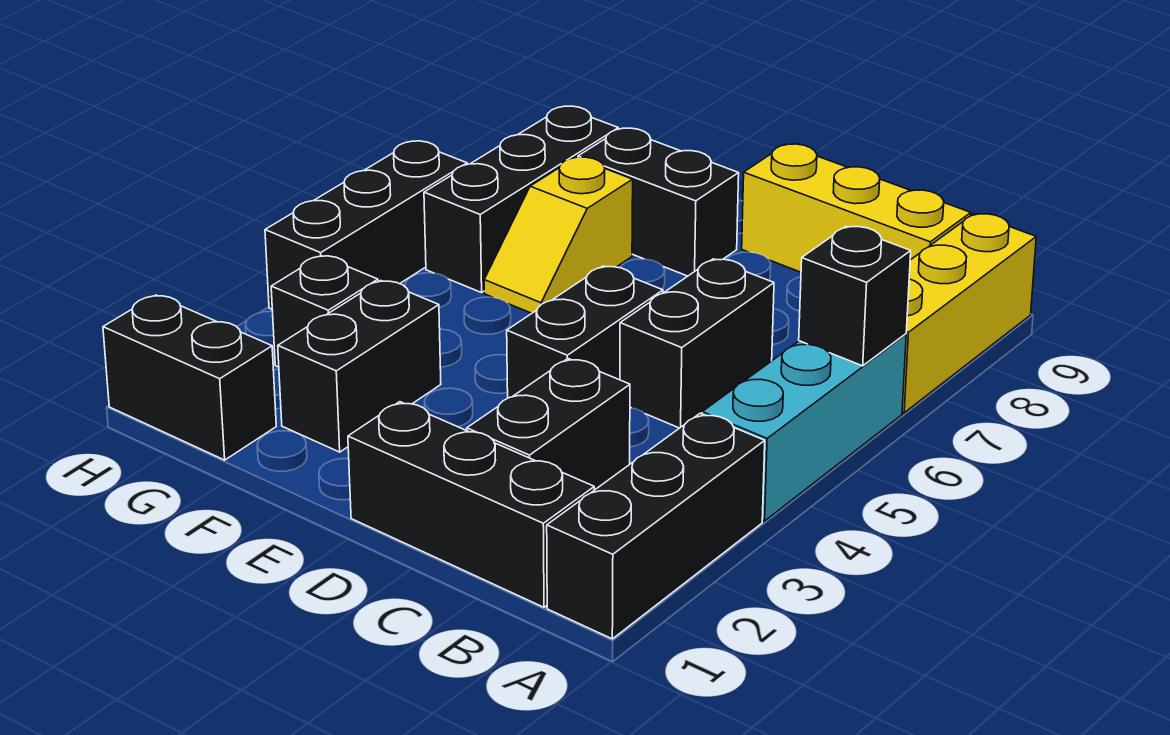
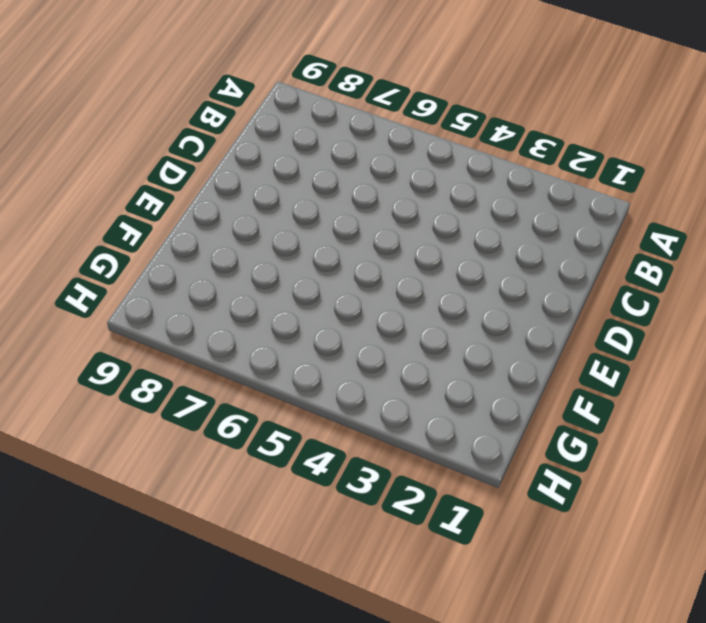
none -> black brick A1:A3 level 1
none -> cyan brick A4:A6 level 1
none -> yellow brick A7:A9 level 1

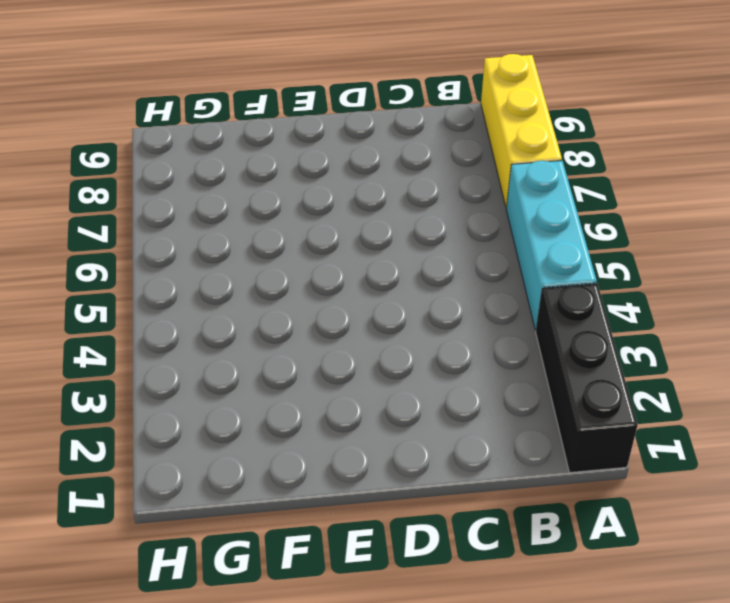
none -> black brick B1:D1 level 1
none -> yellow brick B9:D9 level 1
none -> black brick C2:C3 level 1

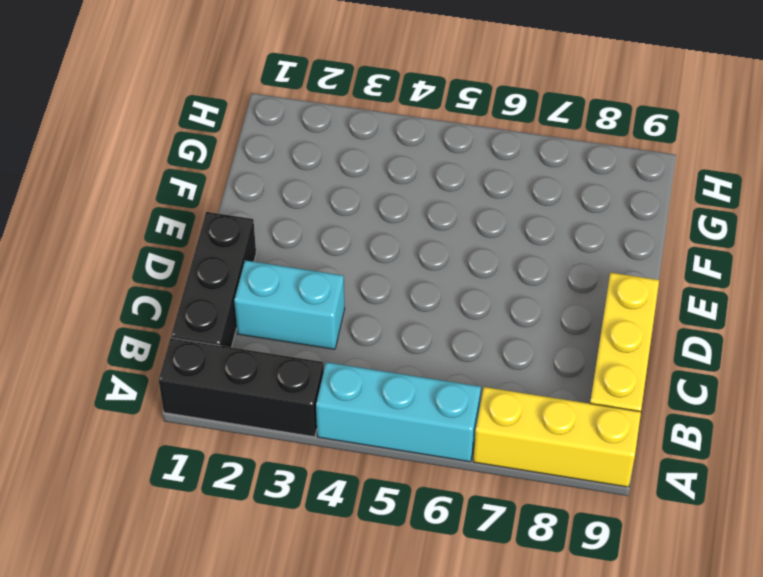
cyan brick C2:C3 level 1 -> black brick C2:C3 level 1
none -> black brick C5:C6 level 1
none -> black brick D4:D5 level 1
none -> black brick E8:F8 level 1

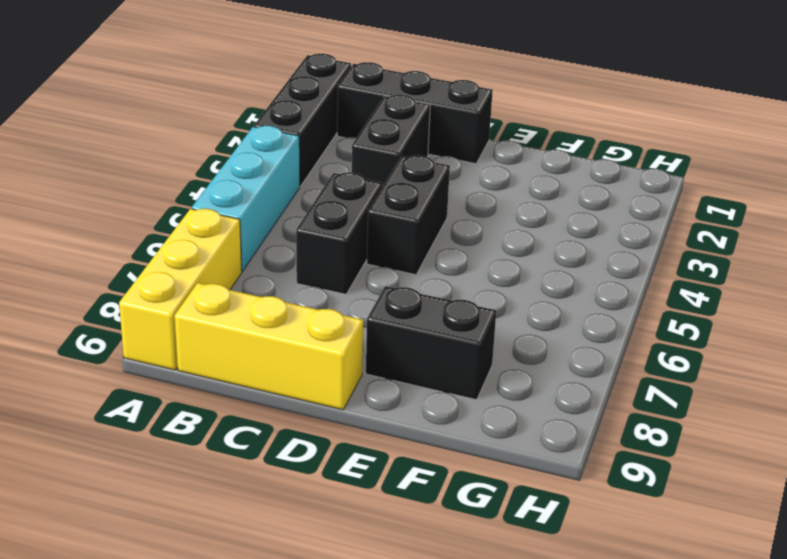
none -> black brick F2:F3 level 1
none -> yellow slope F6:F7 level 1 top 7
none -> black brick G1:H1 level 1

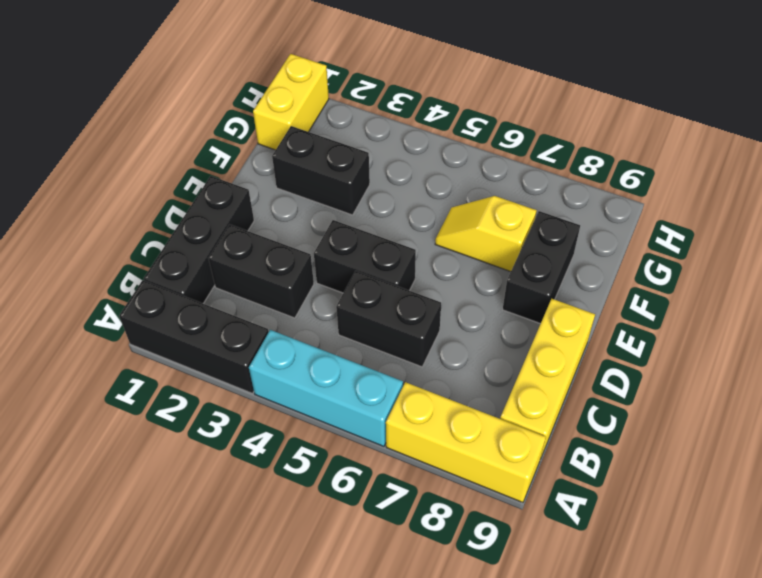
yellow brick G1:H1 level 1 -> black brick G1:H1 level 1
none -> black brick G3 level 1
none -> black brick G6:G8 level 1
none -> black brick H4:H6 level 1

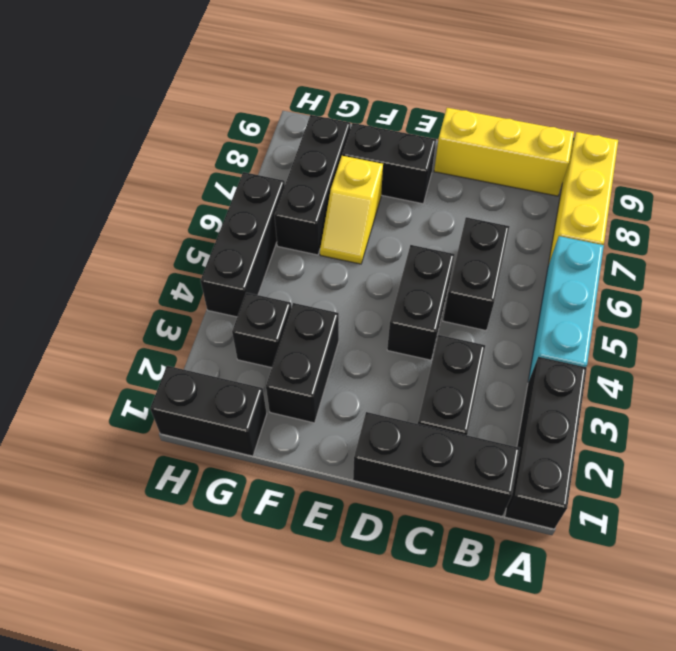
none -> black brick A6 level 2

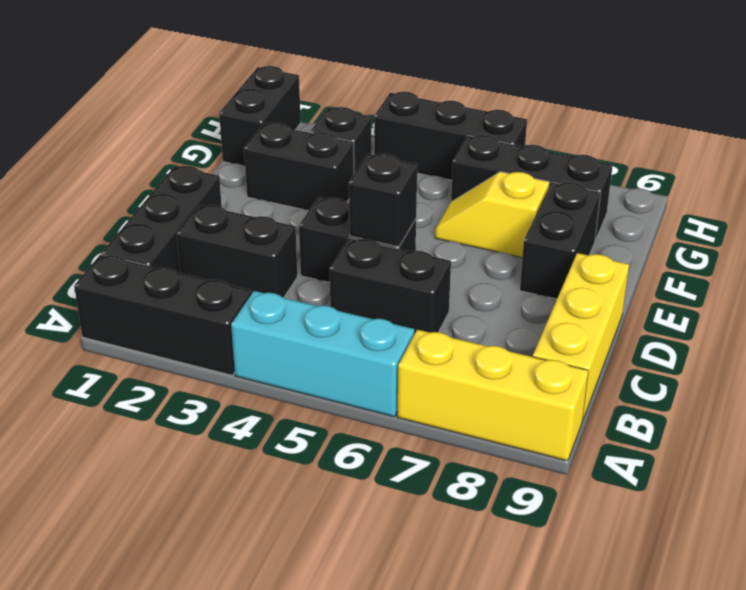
black brick D5 level 2 -> black brick A6 level 2

